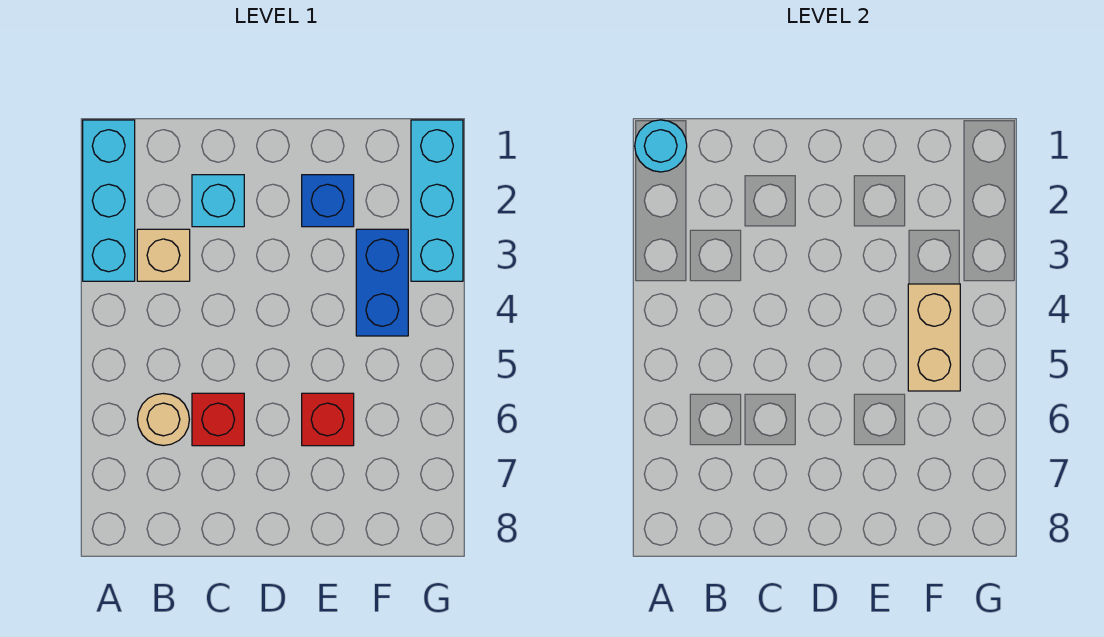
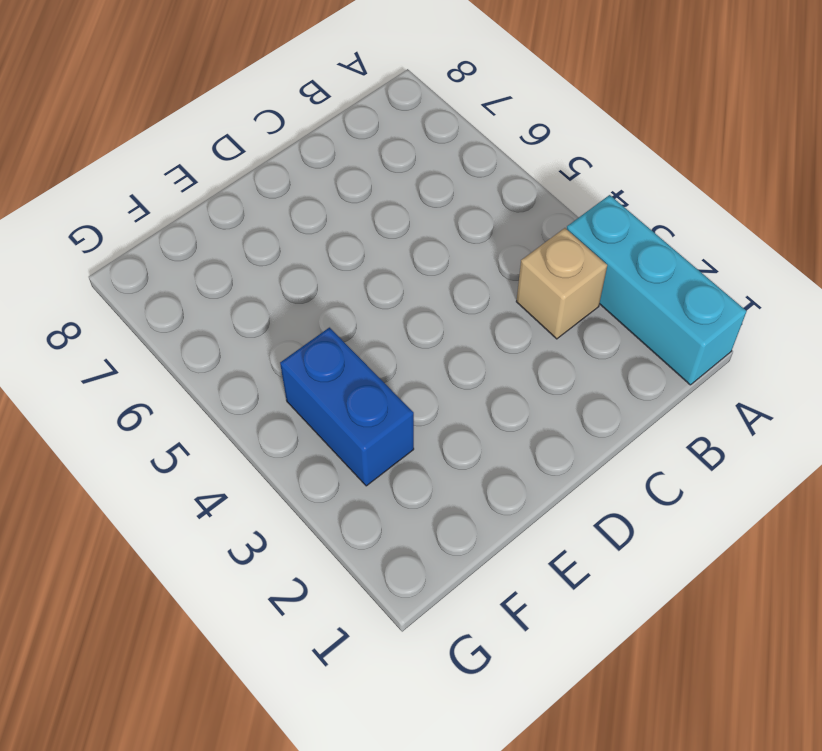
none -> tan round brick B6 level 1
none -> cyan brick C2 level 1

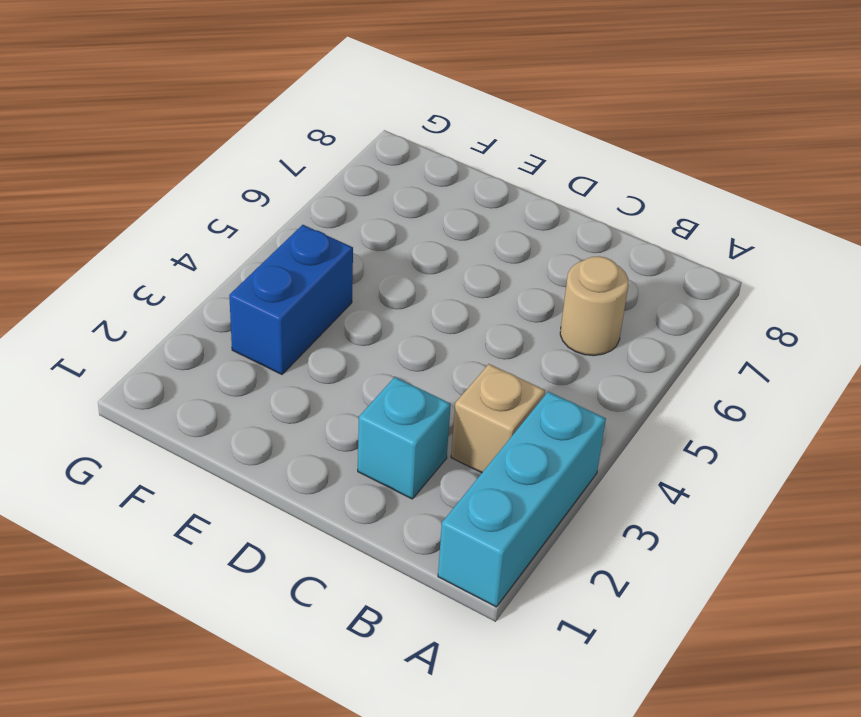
none -> red brick C6 level 1
none -> blue brick E2 level 1

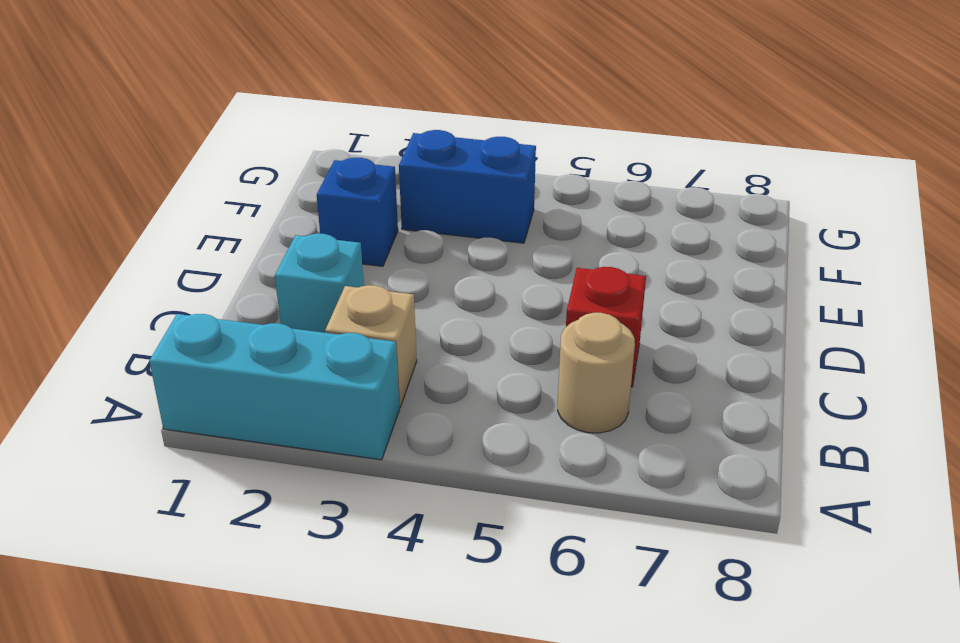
none -> red brick E6 level 1
none -> cyan brick G1:G3 level 1

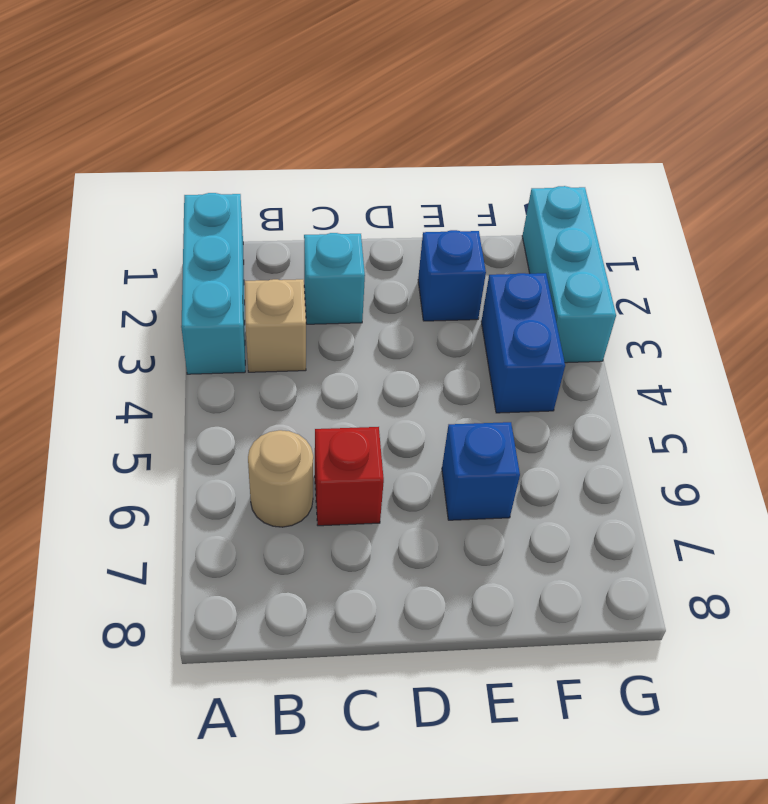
blue brick E6 level 1 -> red brick E6 level 1
none -> cyan round brick A1 level 2
none -> tan brick F4:F5 level 2

